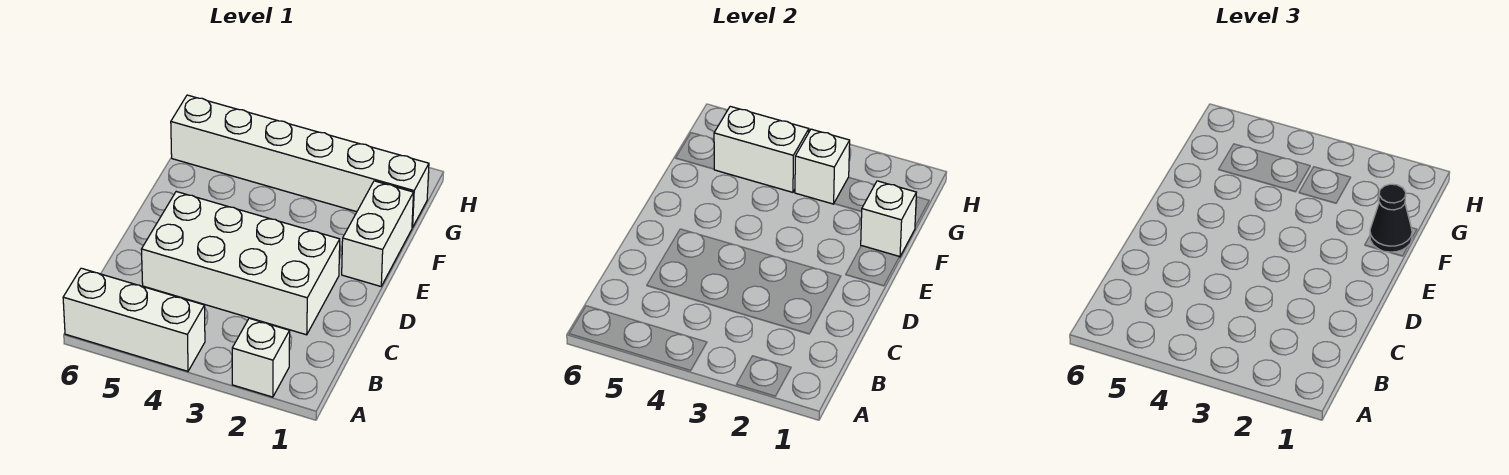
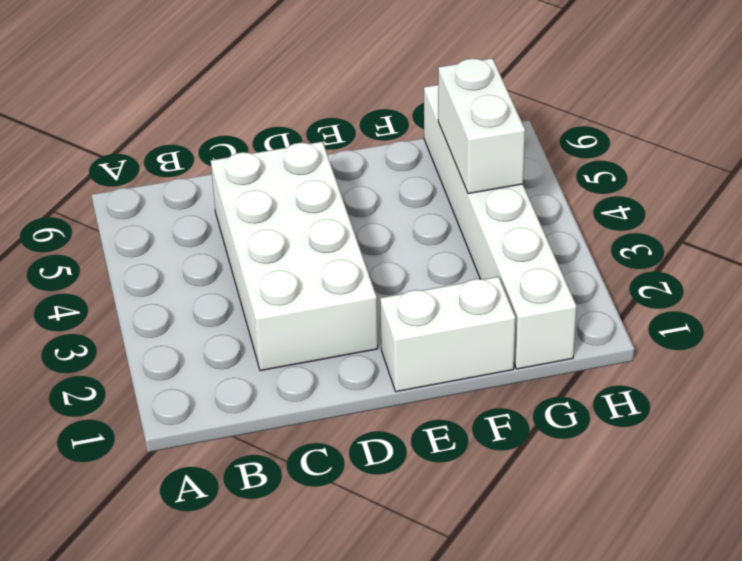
none -> white brick A2 level 1
none -> white brick A4:A6 level 1

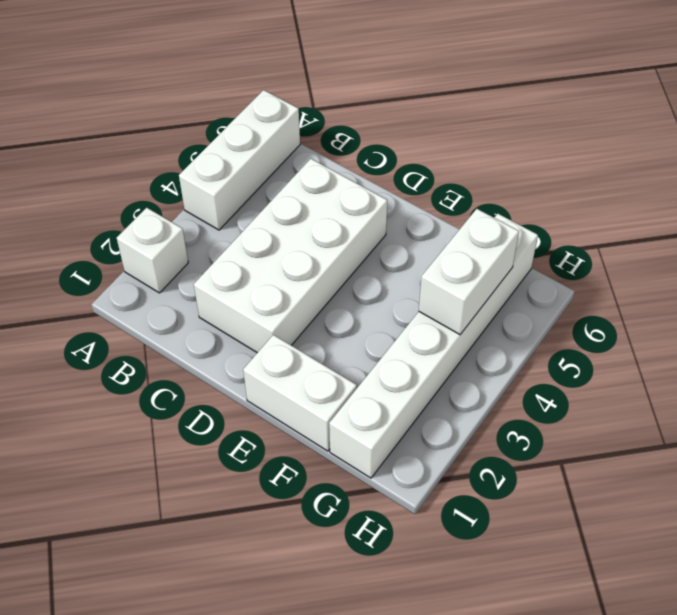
none -> white brick F1 level 2
none -> white brick G3 level 2

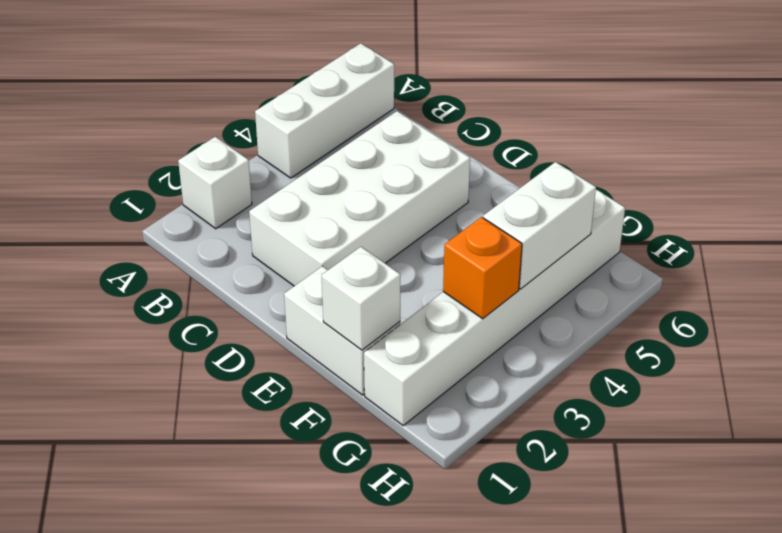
orange brick G3 level 2 -> white brick G3 level 2
none -> black cone F1 level 3

